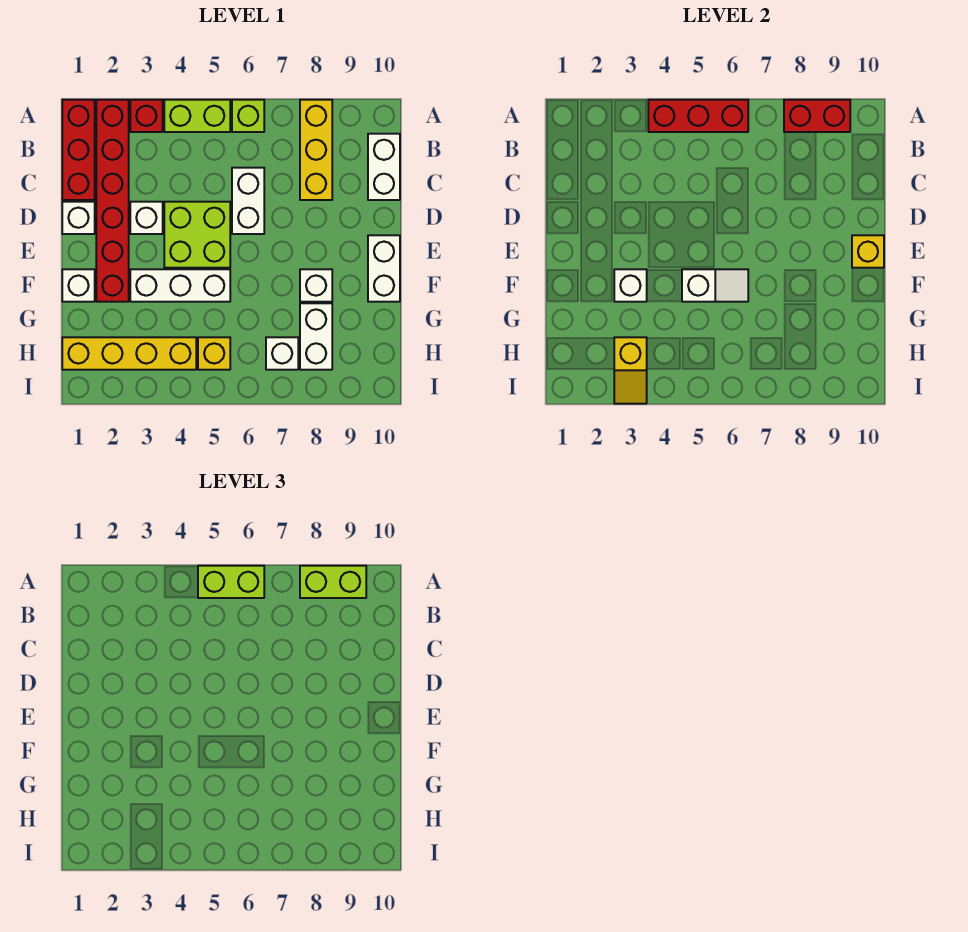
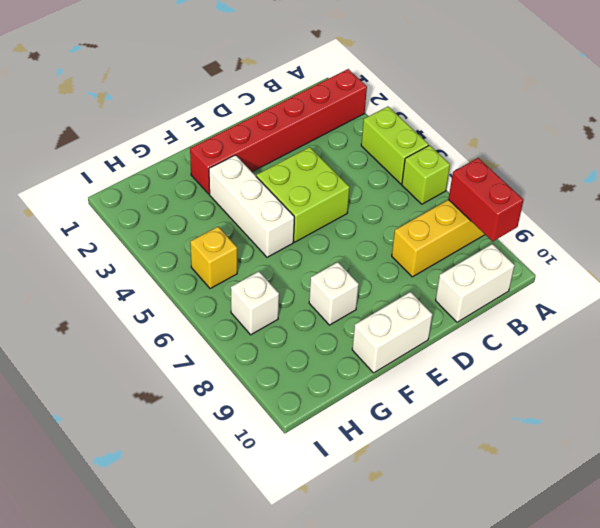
none -> red brick A1:C1 level 1
none -> red brick A3 level 1
none -> white brick C6:D6 level 1

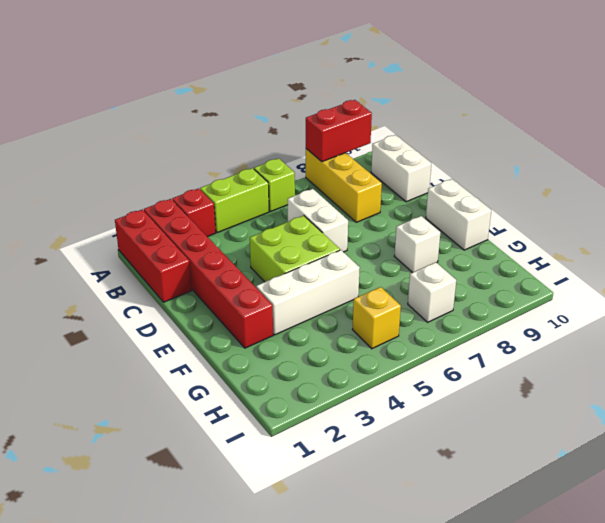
none -> white brick D1 level 1
none -> white brick D3 level 1
none -> white brick F1 level 1

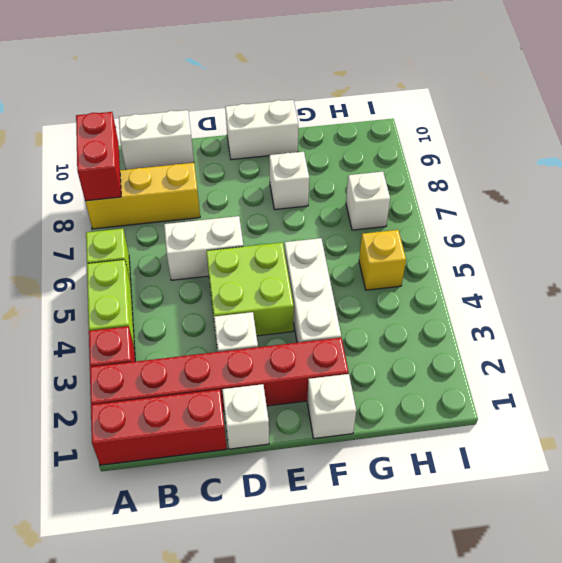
none -> white brick G8:H8 level 1
none -> yellow brick H1:H4 level 1
none -> red brick A4:A6 level 2

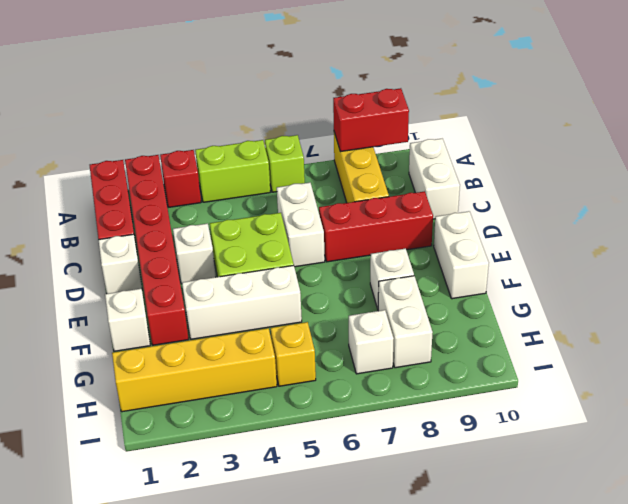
red brick D7:D9 level 1 -> red brick A4:A6 level 2
none -> yellow brick E10 level 2
none -> white brick F3 level 2
none -> white slope F5:F6 level 2 top 5

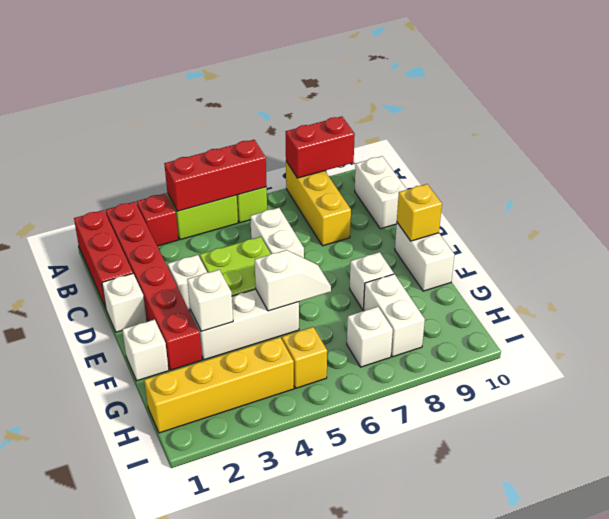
none -> yellow slope H3:I3 level 2 top H
none -> lime brick A5:A6 level 3
none -> lime brick A8:A9 level 3

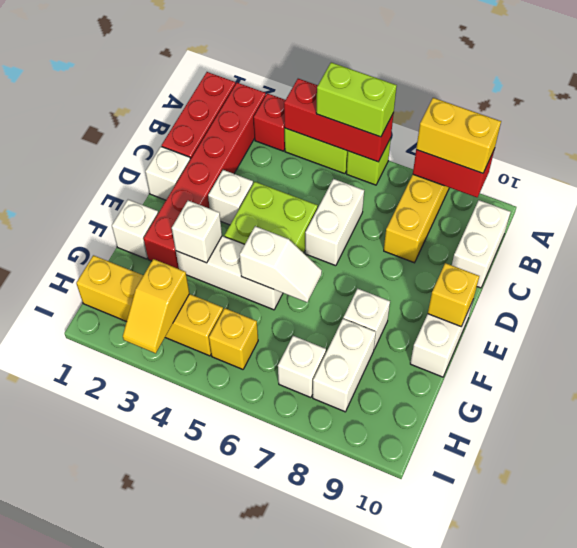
yellow brick A8:A9 level 3 -> lime brick A8:A9 level 3

